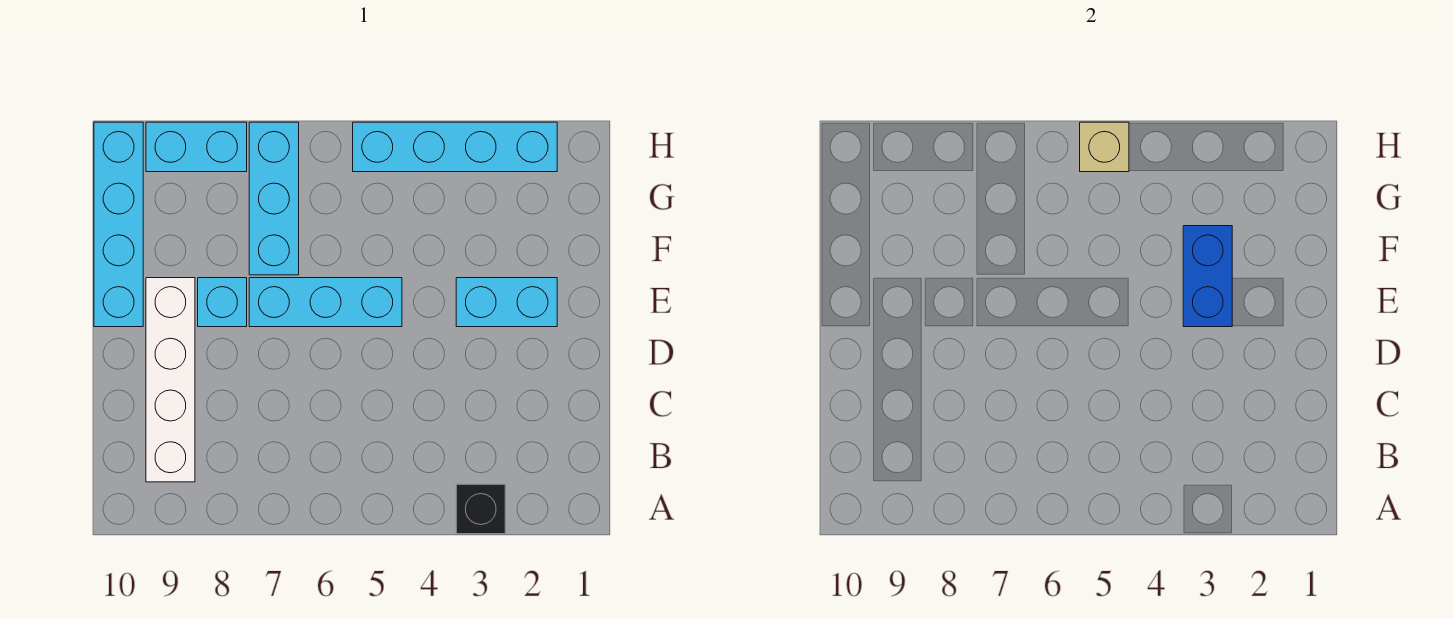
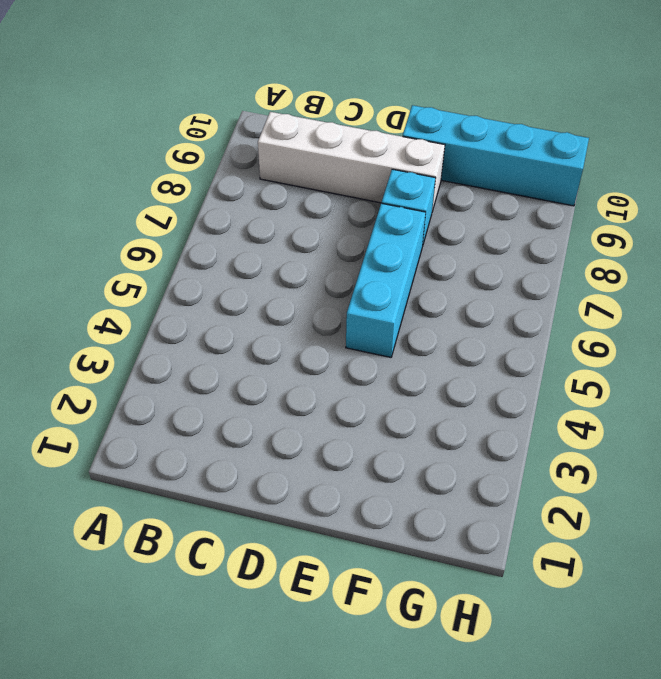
none -> black brick A3 level 1
none -> cyan brick E2:E3 level 1

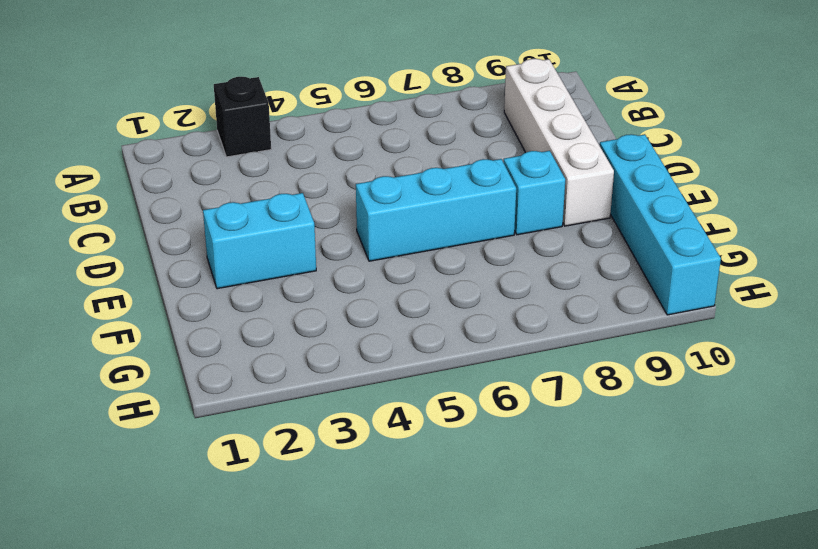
none -> cyan brick F7:H7 level 1
none -> cyan brick H2:H5 level 1

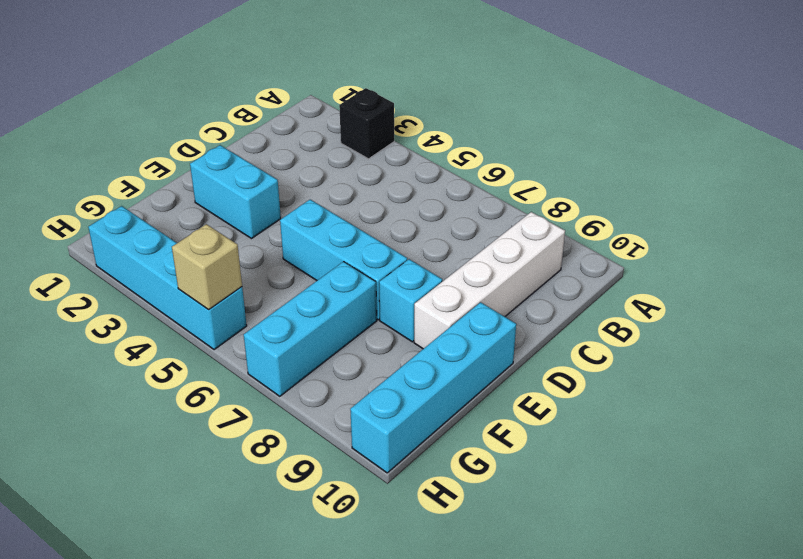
none -> cyan brick H8:H9 level 1
none -> blue brick E3:F3 level 2

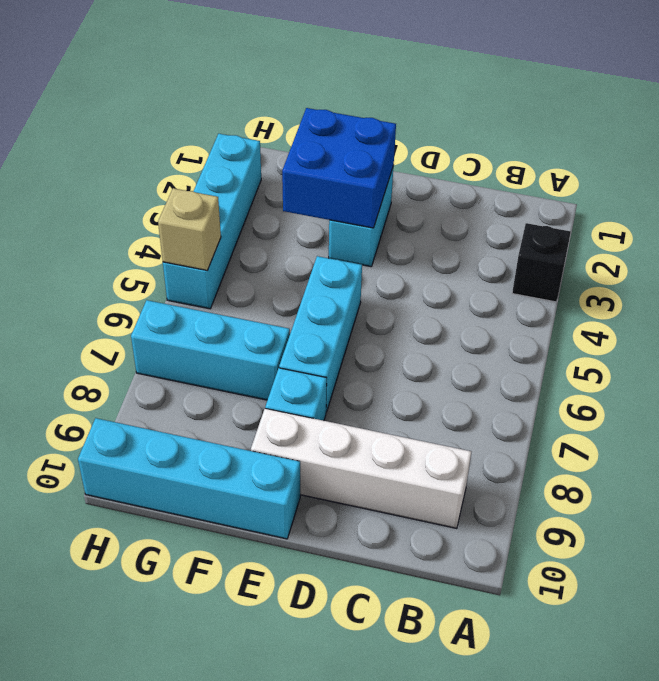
blue brick E2:F3 level 2 -> blue brick E3:F3 level 2
none -> cyan brick H8:H9 level 1

